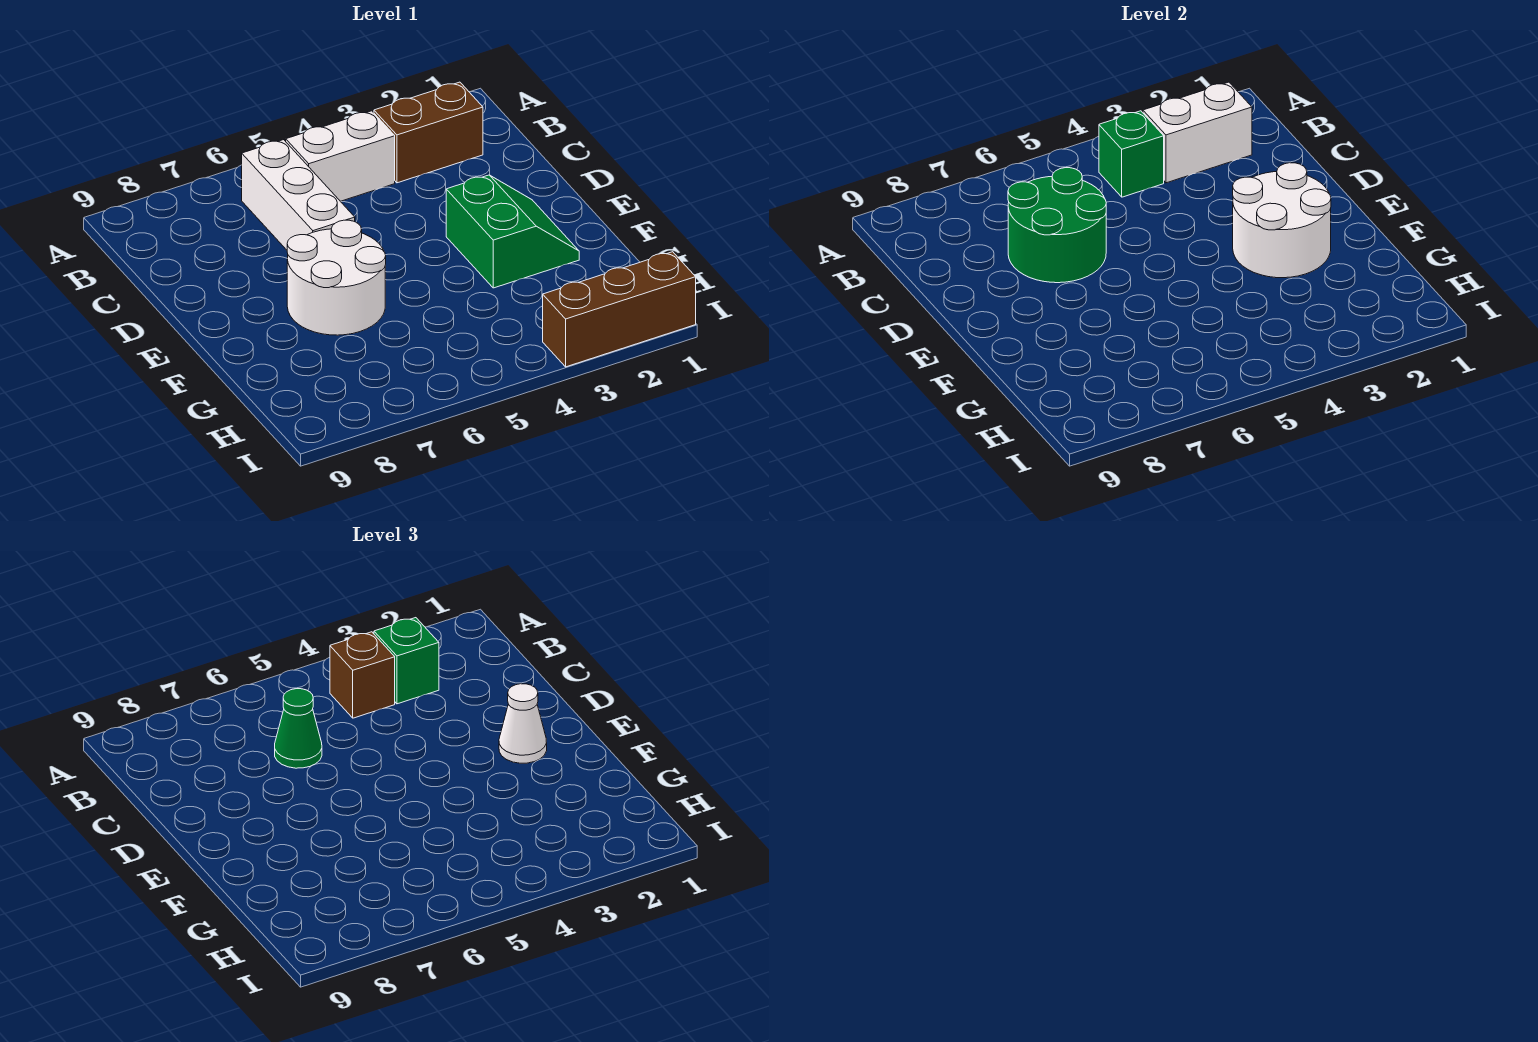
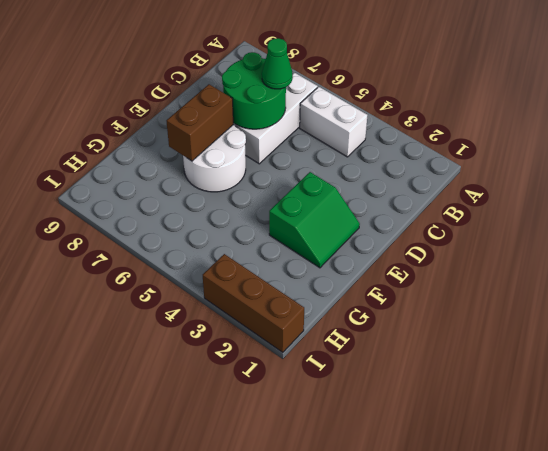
brown brick E7:F7 level 2 -> brown brick B2:B3 level 1
none -> white brick B2:B3 level 2
none -> green brick B4 level 2
none -> white round brick E2:F3 level 2

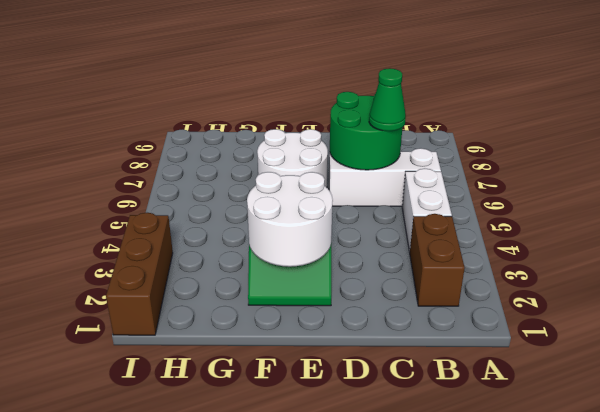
none -> white brick B2:B3 level 2
none -> green brick B4 level 2
none -> green brick B3 level 3

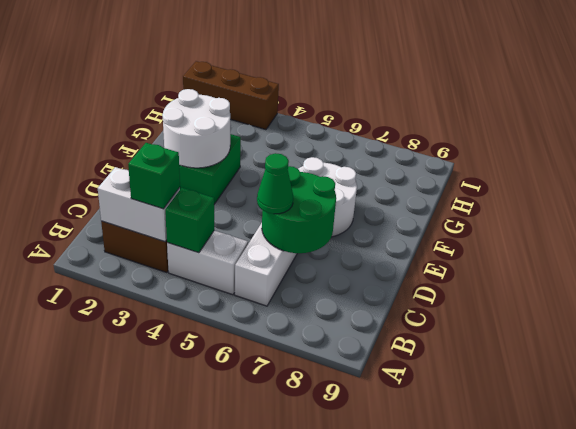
none -> brown brick B4 level 3
none -> white cone E2 level 3

